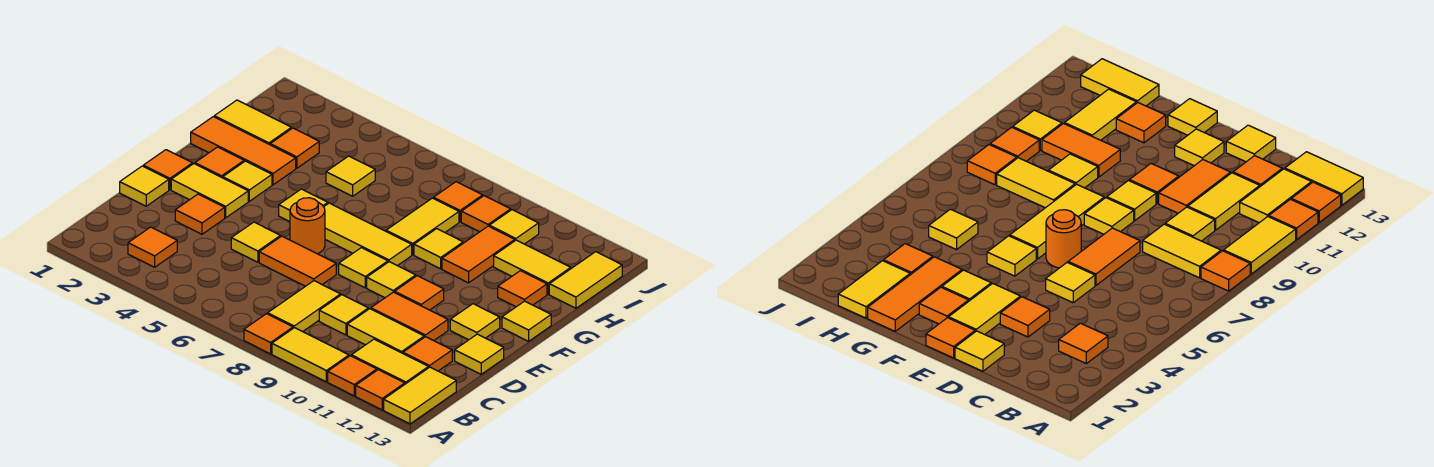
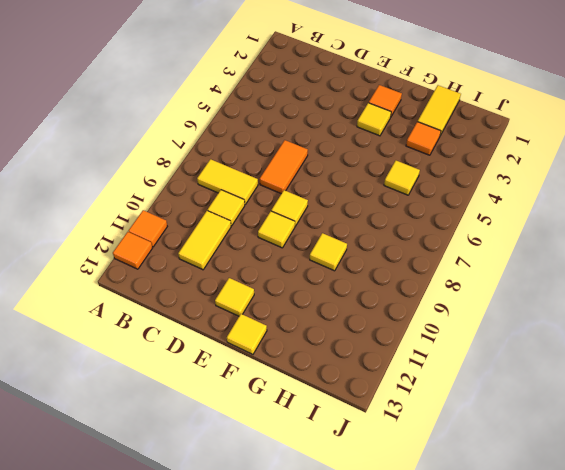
none -> orange tile A8 level 1
none -> yellow tile A9:A10 level 1
none -> yellow tile A13:B13 level 1
none -> orange tile B3 level 1

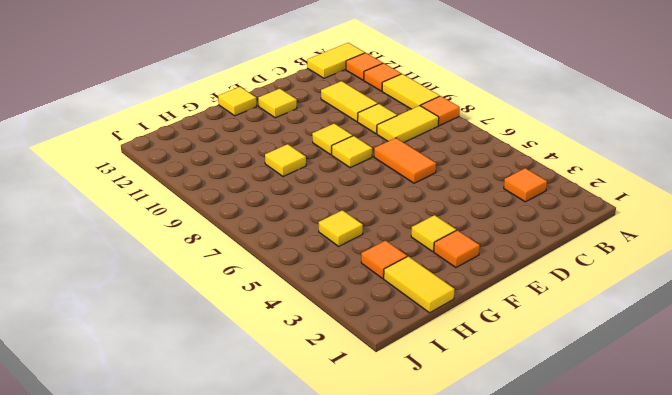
none -> yellow tile B11:B12 level 1
none -> orange tile C12 level 1
none -> yellow tile D1 level 1
none -> orange tile D3 level 1

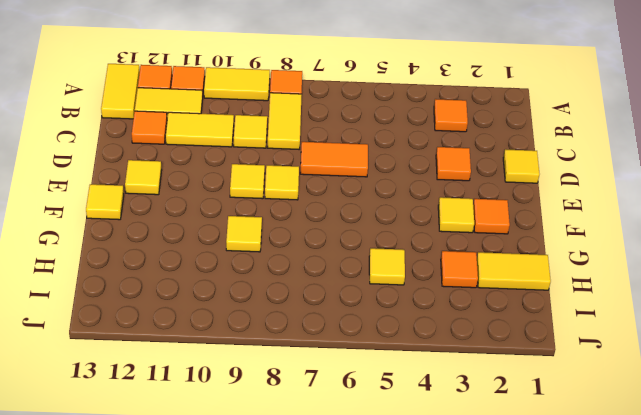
none -> yellow tile D5 level 1
none -> orange tile D10:D11 level 1
none -> yellow tile D13 level 1
none -> orange tile E1 level 1

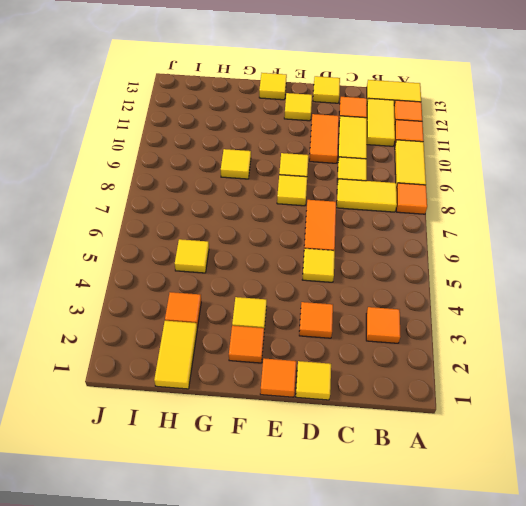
none -> yellow tile E2:E3 level 1
none -> orange round brick E6 level 1
none -> orange tile E10 level 1
none -> yellow tile F5 level 1

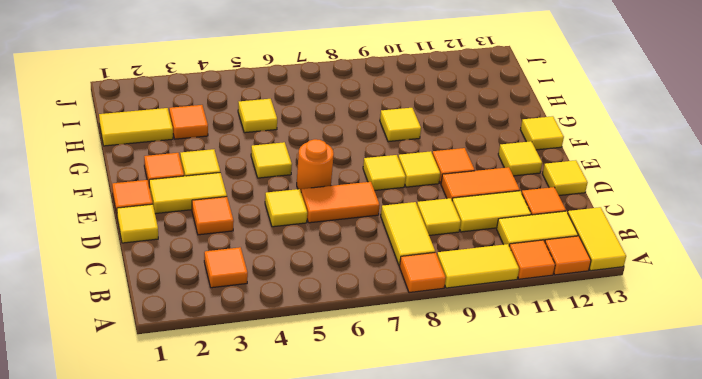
none -> yellow tile F6:F8 level 1
none -> orange tile G1:G3 level 1
none -> yellow tile G8:H8 level 1
none -> orange tile G10:H10 level 1

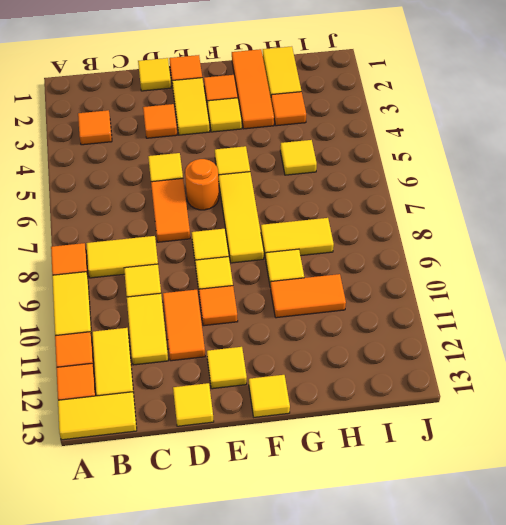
none -> orange tile C12 level 1
none -> orange tile G12 level 1
none -> yellow tile H11:H12 level 1
none -> yellow tile H13:I13 level 1

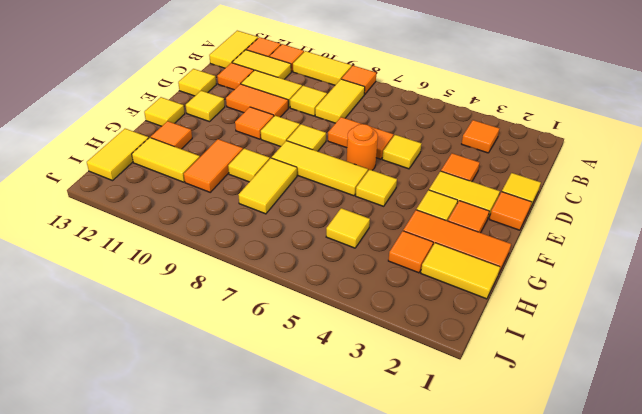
none -> orange tile I8 level 1
none -> orange tile I9 level 1
none -> yellow tile I10 level 1

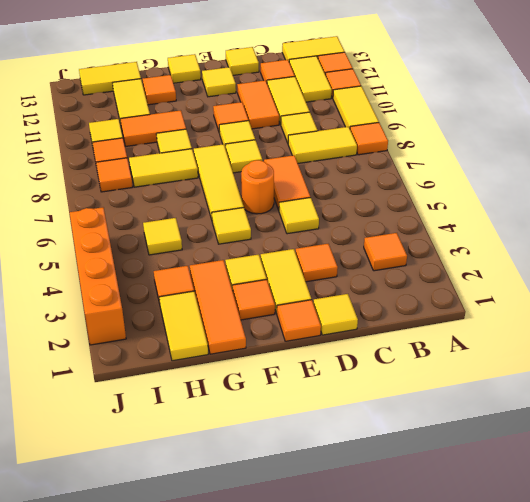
orange brick J2:J5 level 1 -> none

